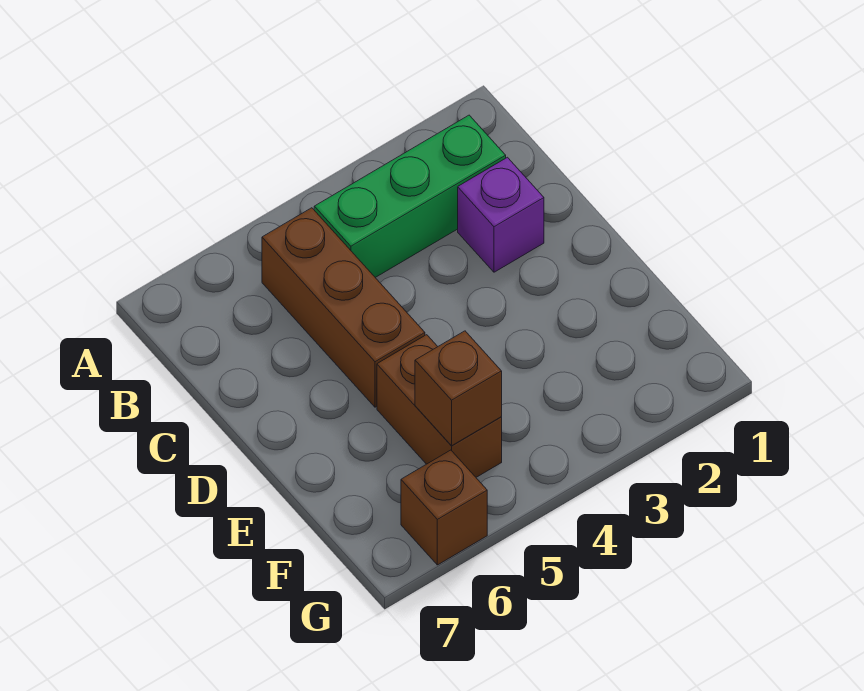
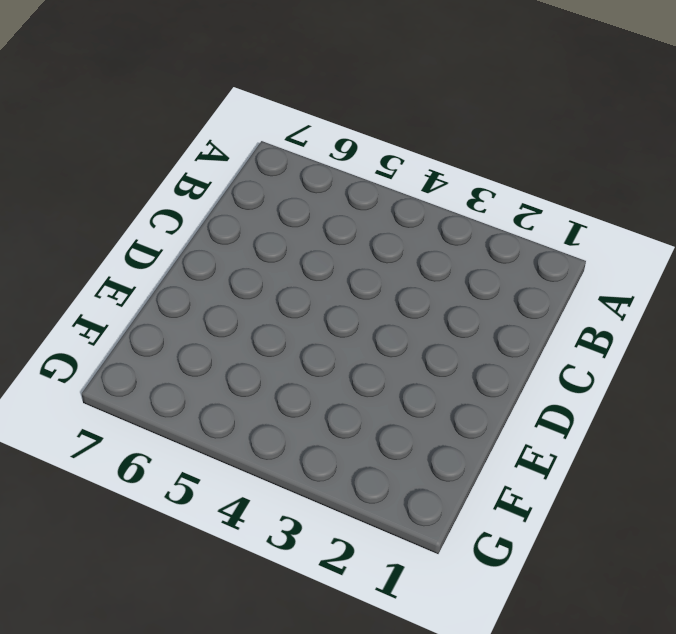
none -> green brick B2:B4 level 1
none -> brown brick B5:D5 level 1

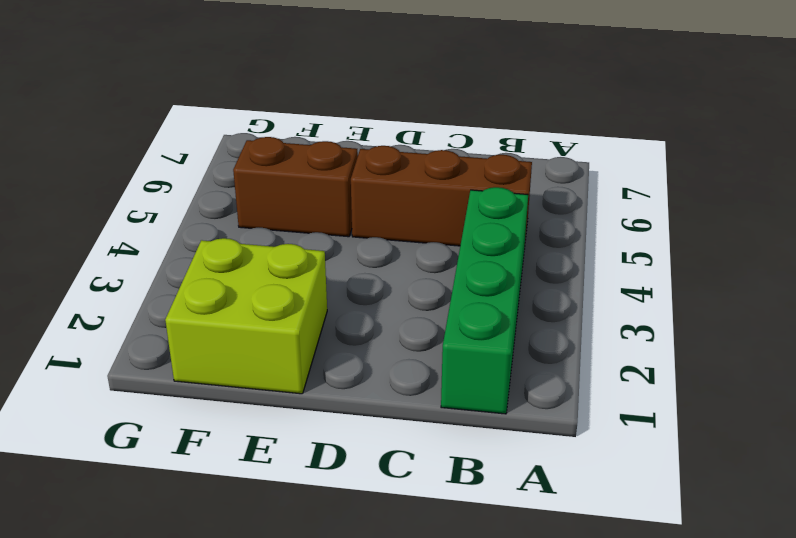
green brick B1:B4 level 1 -> green brick B2:B4 level 1
lime brick E1:F2 level 1 -> none
none -> purple brick C2 level 1
none -> brown brick G6 level 1

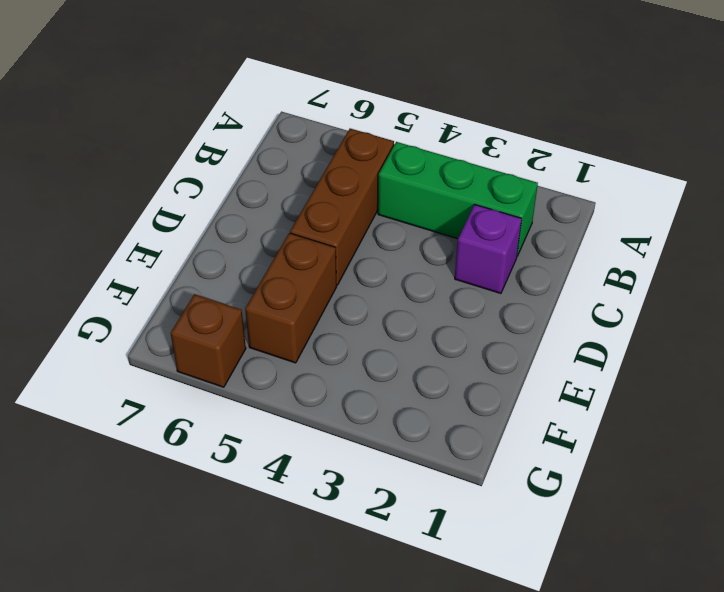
none -> brown brick F5 level 2

